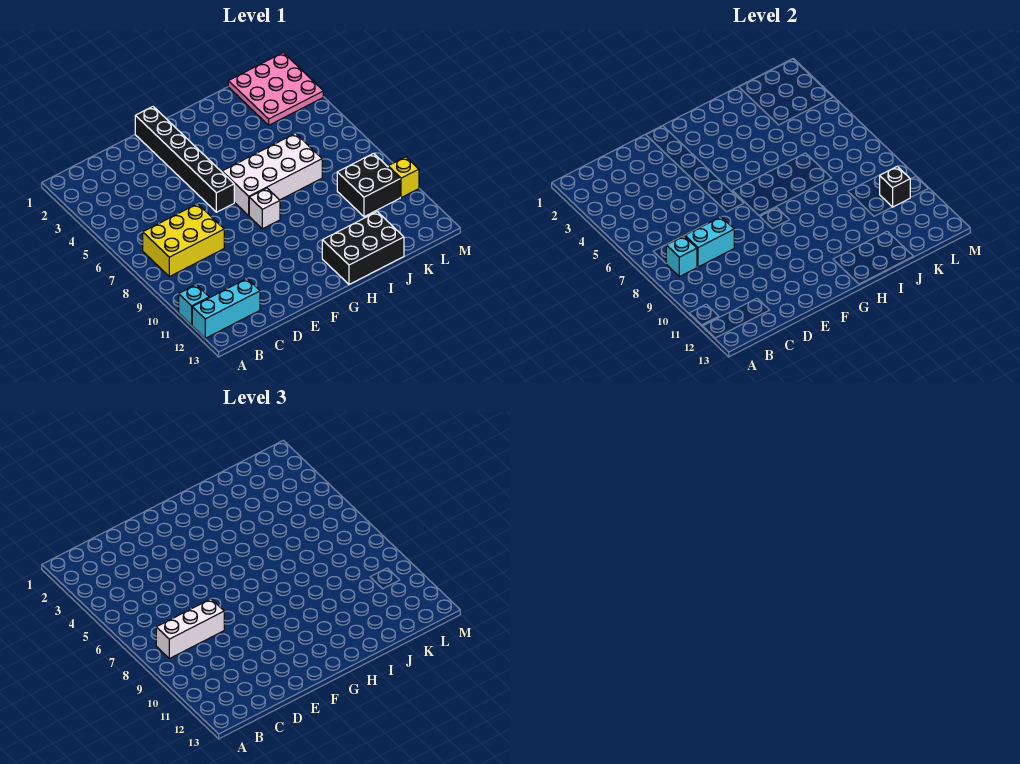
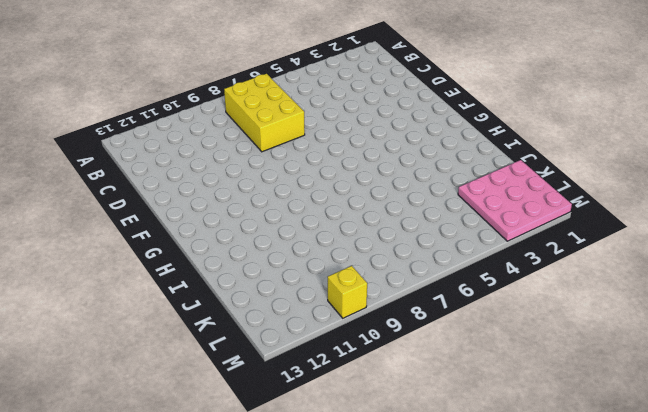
none -> cyan brick A11 level 1
none -> cyan brick A12:C12 level 1
none -> black brick F1:F6 level 1

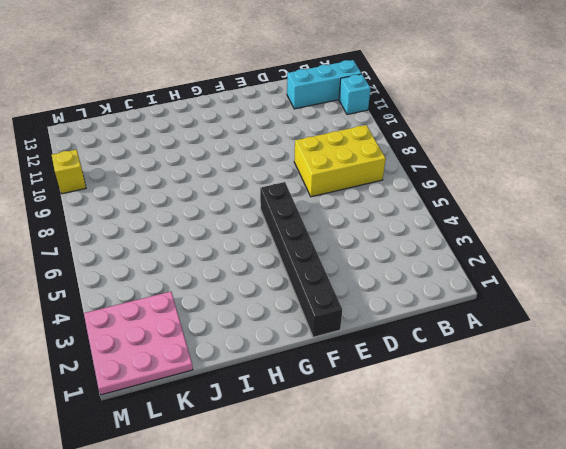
none -> white brick G6:J7 level 1
none -> white brick G8 level 1
none -> black brick H12:J13 level 1

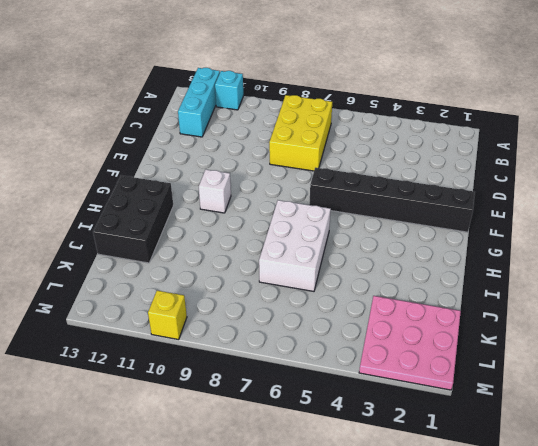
white brick G10 level 1 -> white brick G8 level 1
white brick H6:J7 level 1 -> white brick G6:J7 level 1
none -> black brick K9:L10 level 1
none -> cyan brick B8 level 2
none -> cyan brick C8:D8 level 2

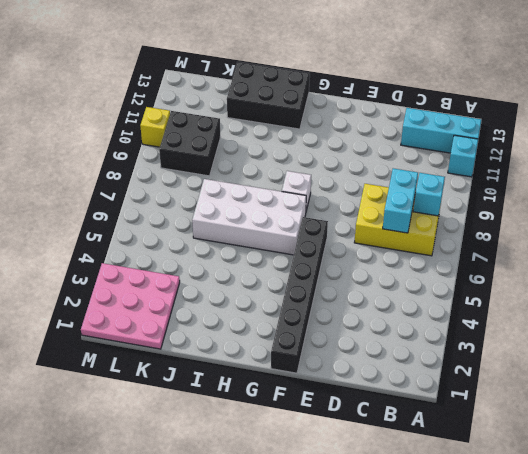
cyan brick C7:C8 level 2 -> cyan brick C8:D8 level 2
none -> black brick L10 level 2
none -> white brick B8:D8 level 3

